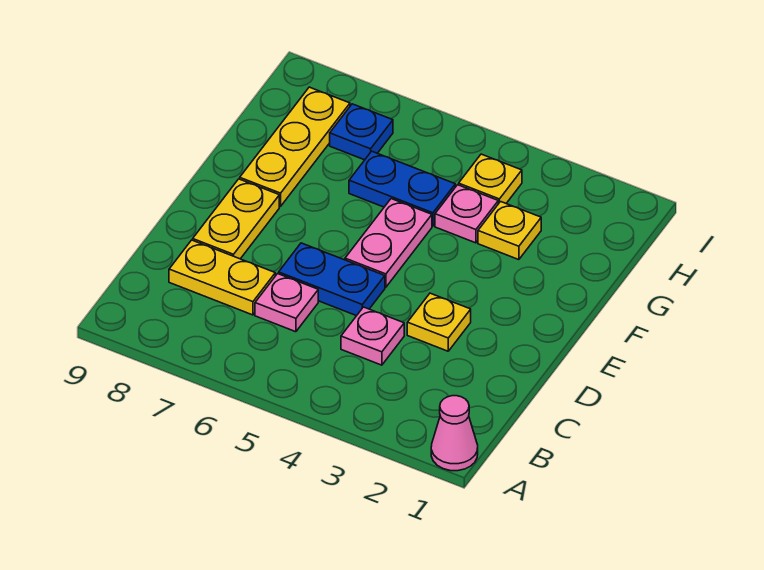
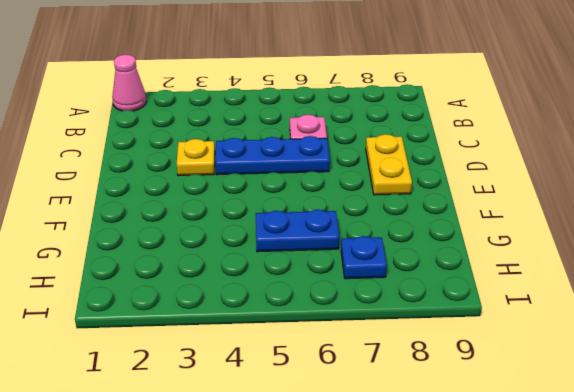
blue plate D4:D6 level 1 -> blue plate D5:D6 level 1
none -> pink plate C4 level 1
none -> yellow plate C7:C8 level 1
none -> pink plate E5:F5 level 1

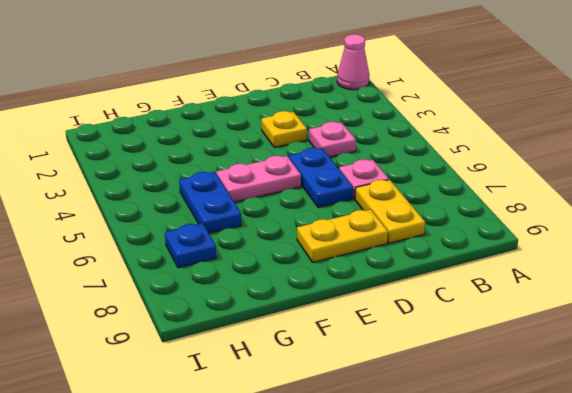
none -> yellow plate F8:H8 level 1
none -> yellow plate G3 level 1
none -> pink plate G4 level 1

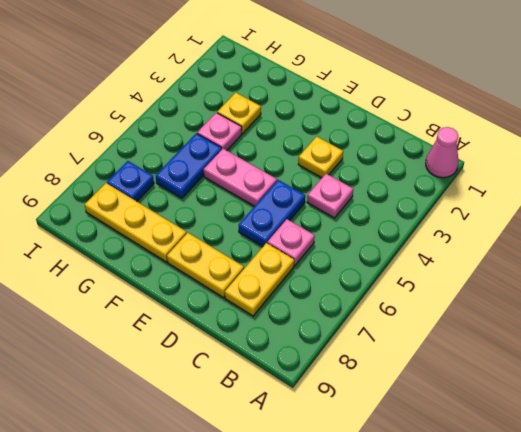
none -> yellow plate H4 level 1

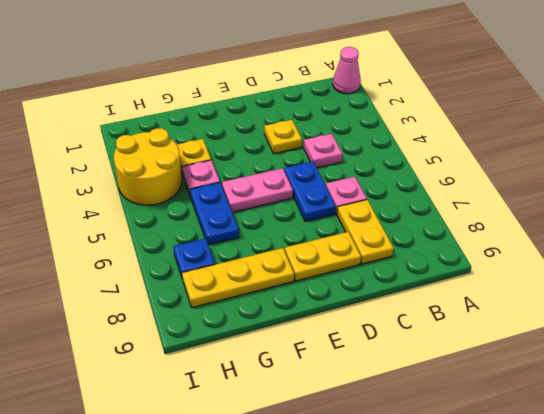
yellow round brick H3:I4 level 1 -> yellow plate H4 level 1

